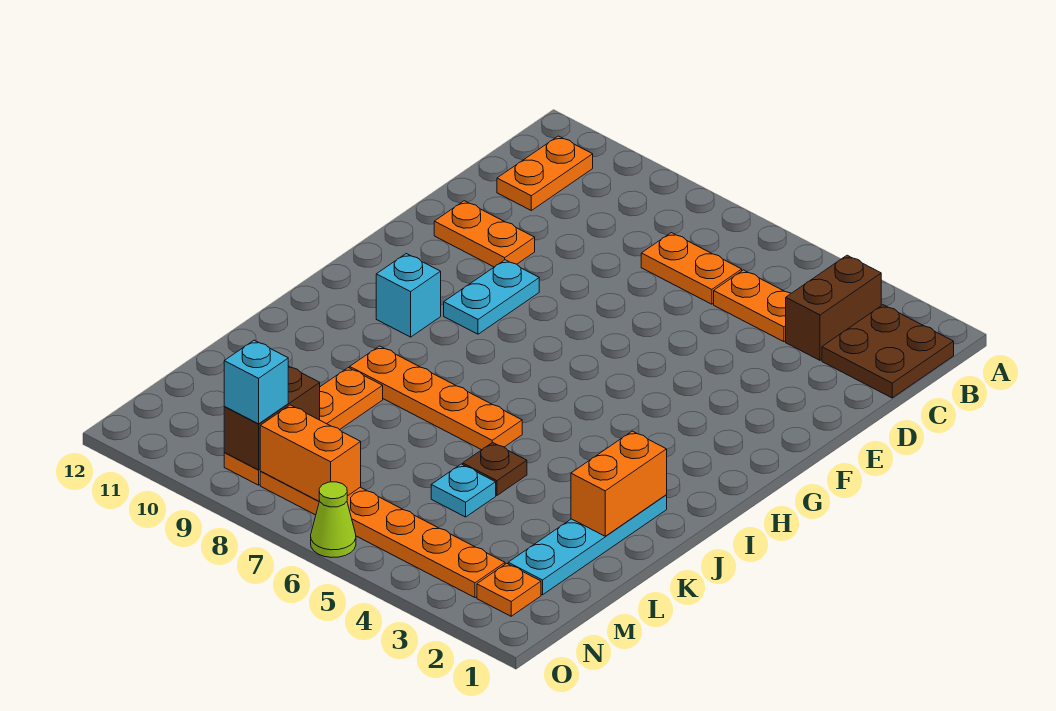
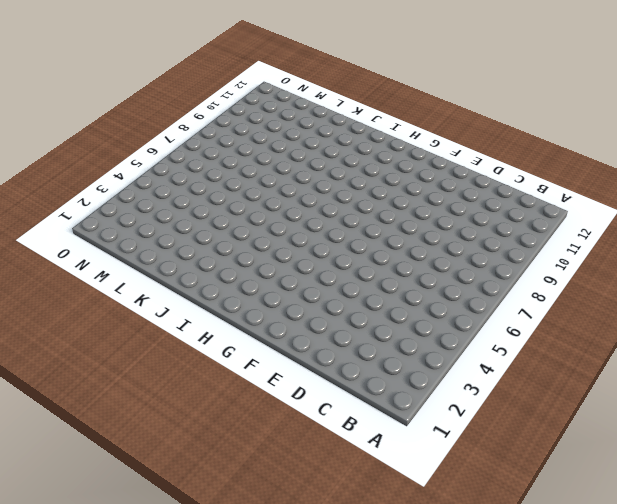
none -> brown plate B1:C2 level 1
none -> brown brick B3:C3 level 1
none -> orange plate B11:C11 level 1

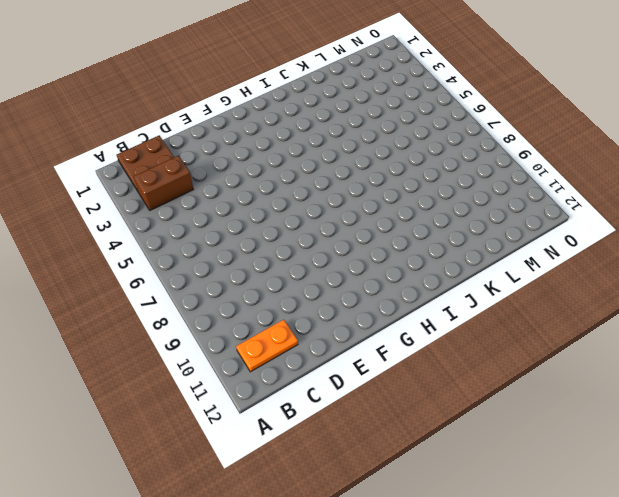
none -> orange plate C4:C5 level 1
none -> orange plate C6:C7 level 1
none -> orange plate E10:E11 level 1

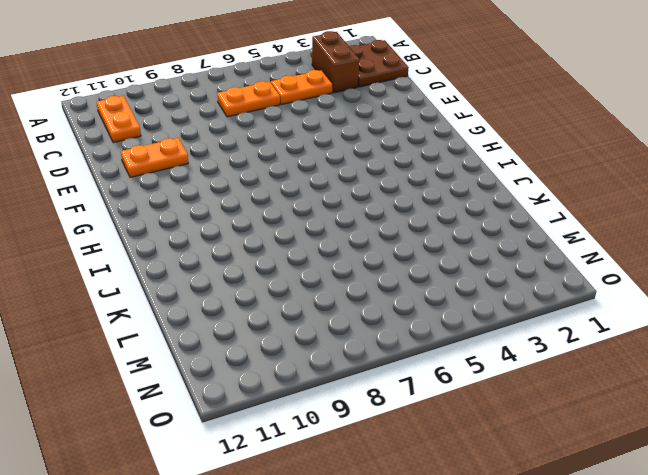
none -> cyan plate F9:G9 level 1
none -> cyan brick H10 level 1
none -> cyan plate J2:M2 level 1

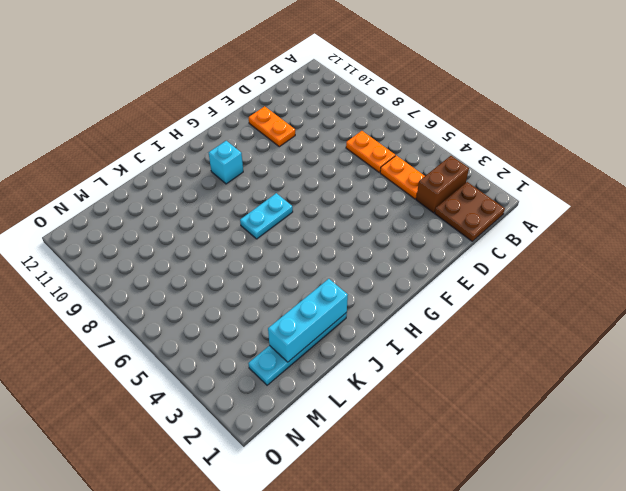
cyan plate H7:I7 level 1 -> cyan plate F9:G9 level 1
cyan brick J2:L2 level 2 -> orange brick J2:K2 level 2
none -> orange plate B11:C11 level 1
none -> orange plate J6:J9 level 1
none -> brown plate K5 level 1

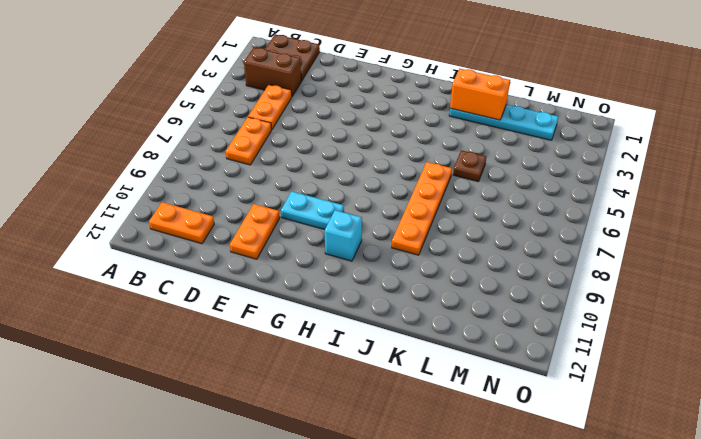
none -> orange plate K9:N9 level 1
none -> cyan plate L5 level 1
none -> orange plate N2 level 1

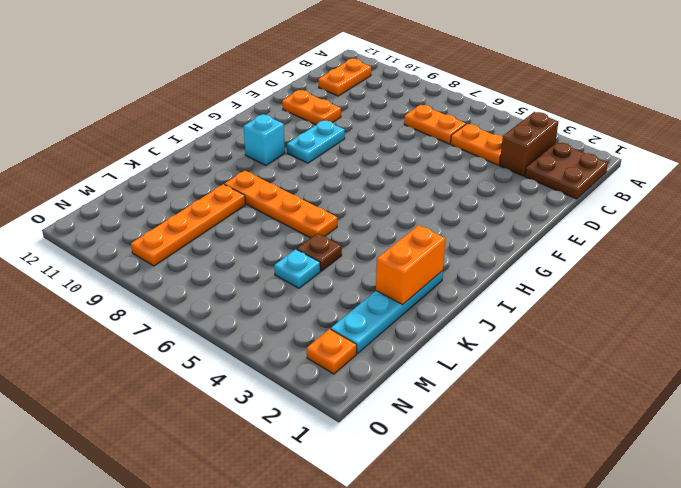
none -> orange plate N3:N8 level 1
none -> lime cone O6 level 1
none -> brown brick M9:N9 level 2

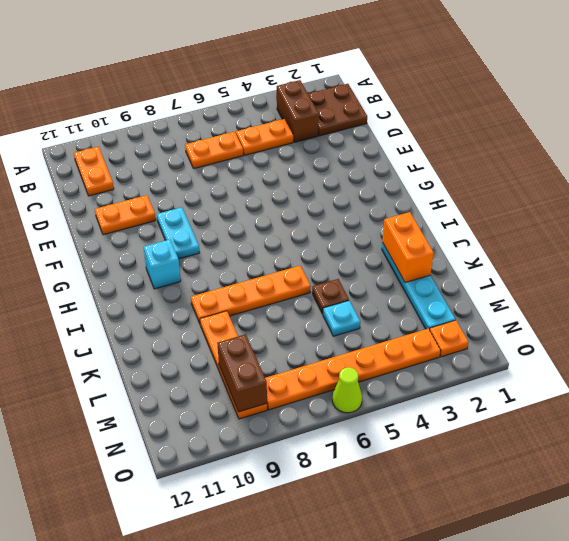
none -> orange brick N7:N8 level 2
none -> cyan brick N9 level 3

